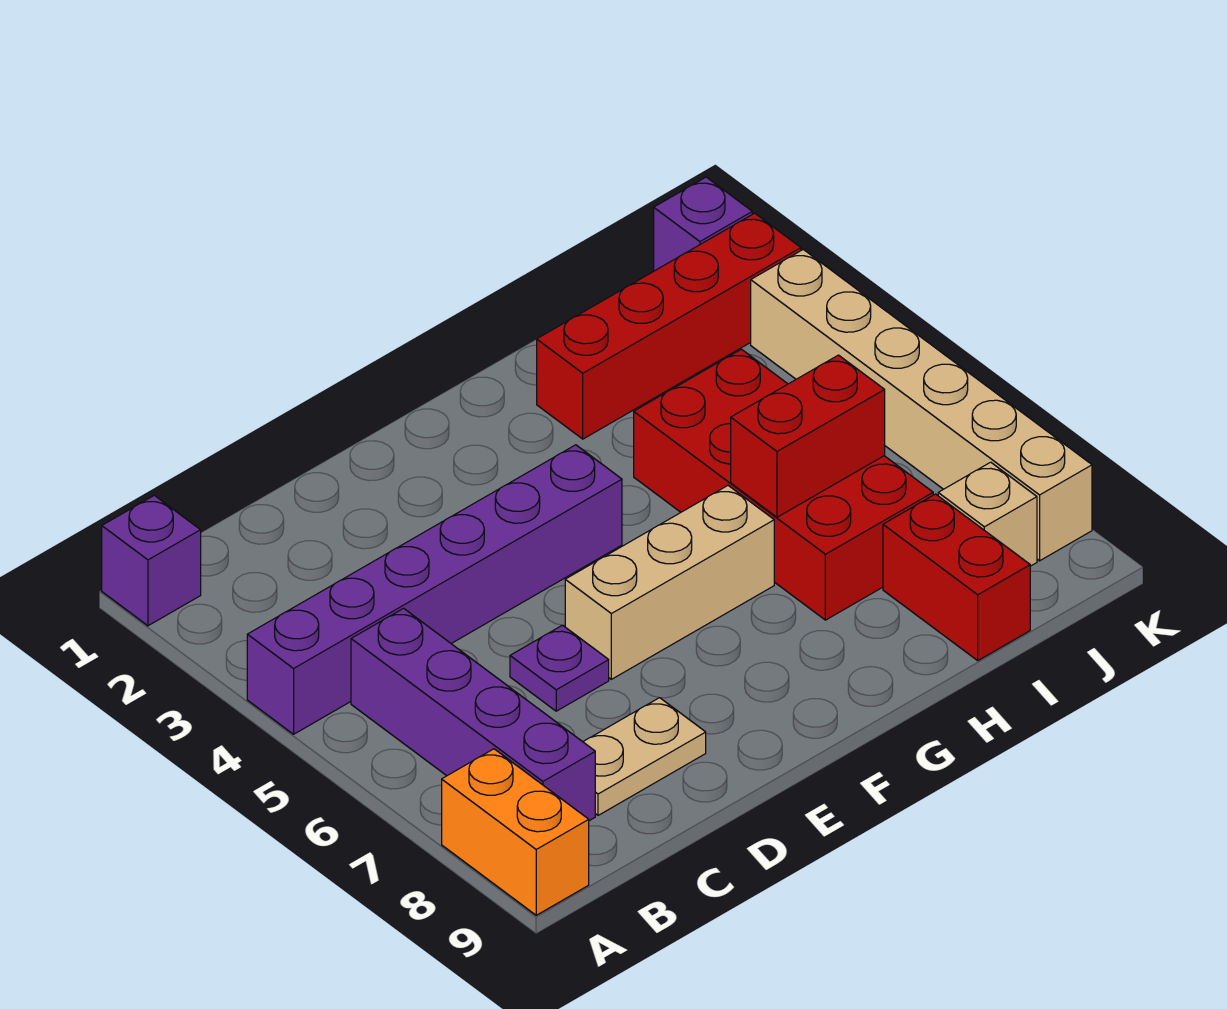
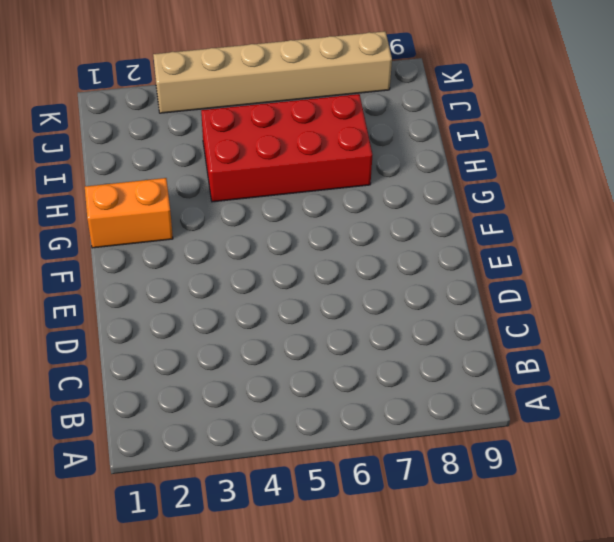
orange brick G1:G2 level 1 -> orange brick A8:A9 level 1
none -> purple brick A1 level 1
none -> purple brick A4:F4 level 1
none -> purple brick B5:B8 level 1

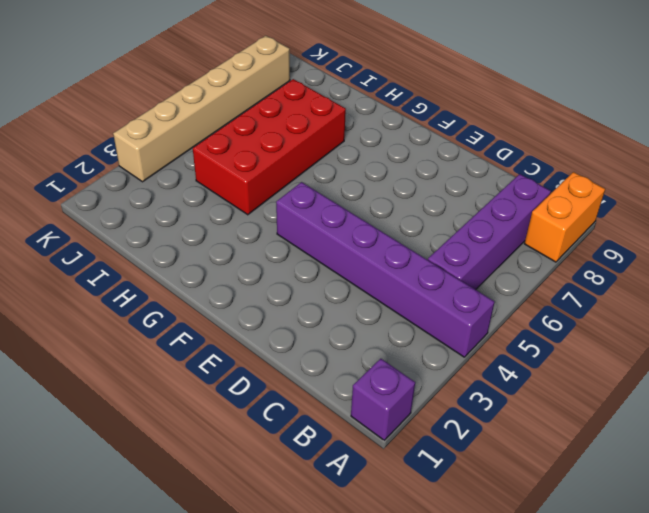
none -> tan plate C8:D8 level 1
none -> purple plate D6 level 1
none -> tan brick E6:G6 level 1

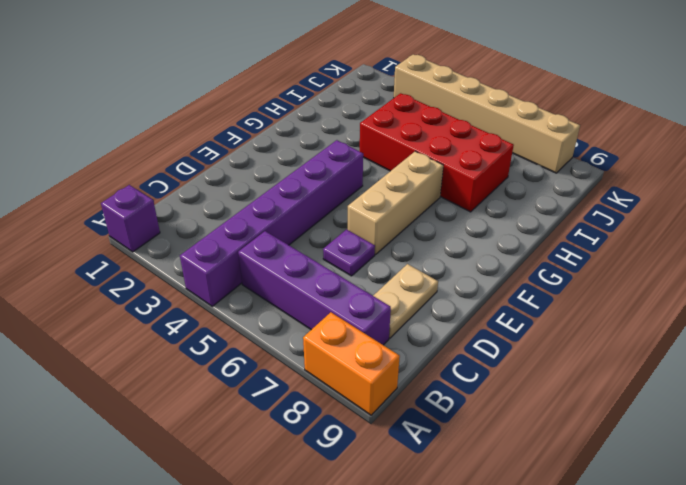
none -> red brick H2:K2 level 1
none -> red brick I8:I9 level 1
none -> tan brick J8 level 1

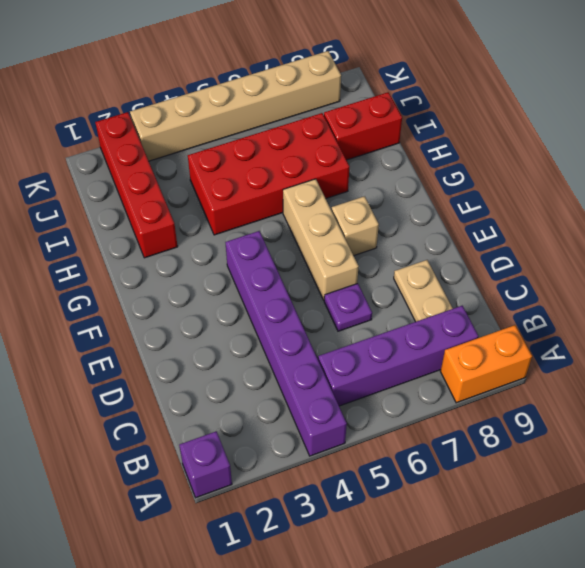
tan brick F7 level 1 -> tan brick J8 level 1
none -> purple brick K1 level 1
none -> red brick H6:I6 level 2

